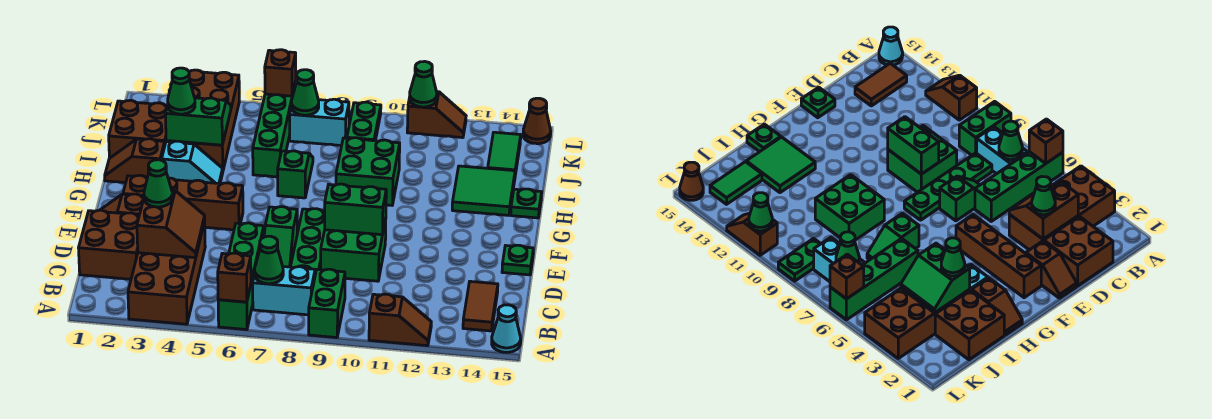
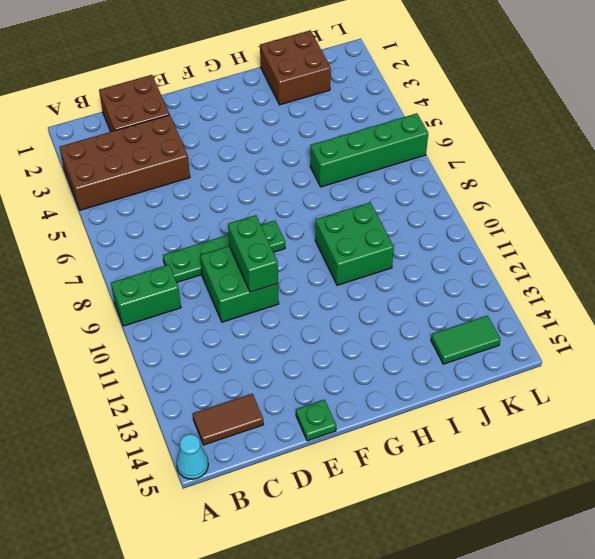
none -> green brick A6:D6 level 1
none -> brown slope A11:A12 level 1 top 11
none -> cyan brick B7:B8 level 1
none -> green slope D7:E7 level 1 top E

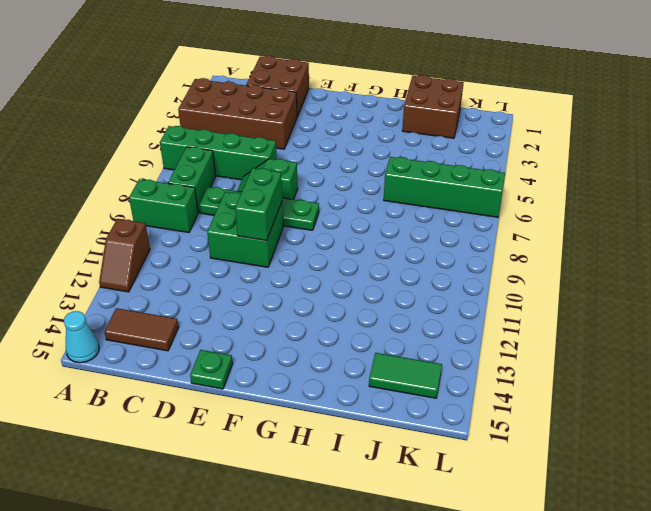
green brick B7:B8 level 1 -> cyan brick B7:B8 level 1
none -> brown slope E1:E2 level 1 top 2
none -> brown brick F2:F5 level 1
none -> brown slope H1:H2 level 1 top 2
none -> cyan slope H3:H4 level 1 top 3

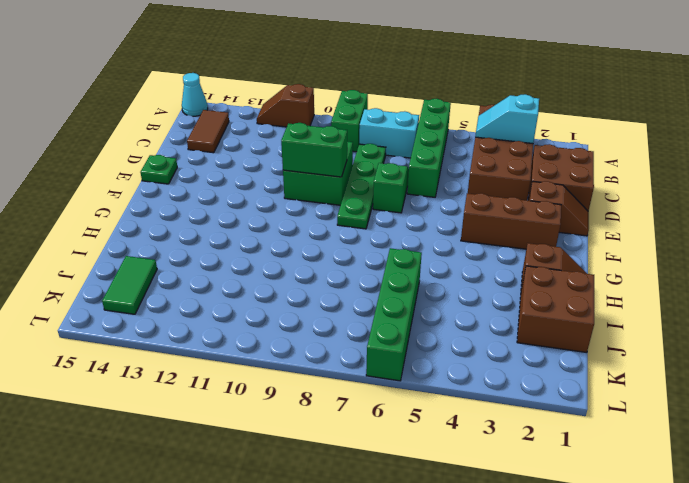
cyan slope B3:B4 level 2 top 3 -> cyan slope H3:H4 level 1 top 3
brown brick F2:F4 level 1 -> brown brick F2:F5 level 1
none -> green slope H7:I7 level 1 top H
none -> green brick H9:I10 level 1
none -> green tile H13:I14 level 1
none -> green plate H15 level 1

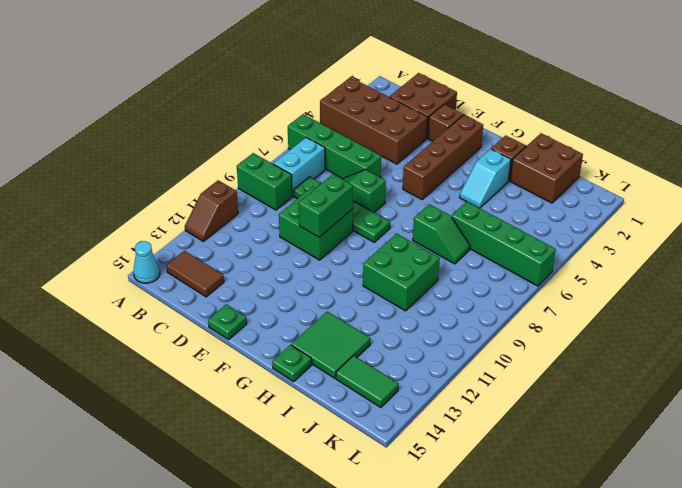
none -> brown brick I3:L4 level 1
none -> cyan brick K7:K8 level 1
none -> green plate K9:L9 level 1
none -> brown slope L11:L12 level 1 top 11

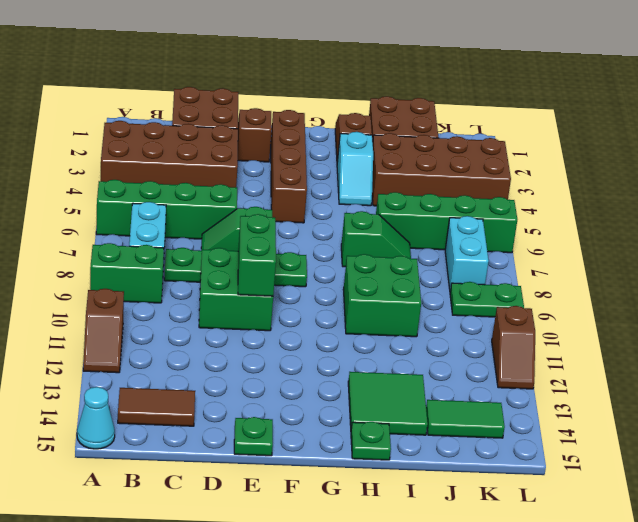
none -> brown cone L15 level 1
none -> brown brick A6 level 2
none -> green cone B7 level 2
none -> brown slope C3:D4 level 2 top 3

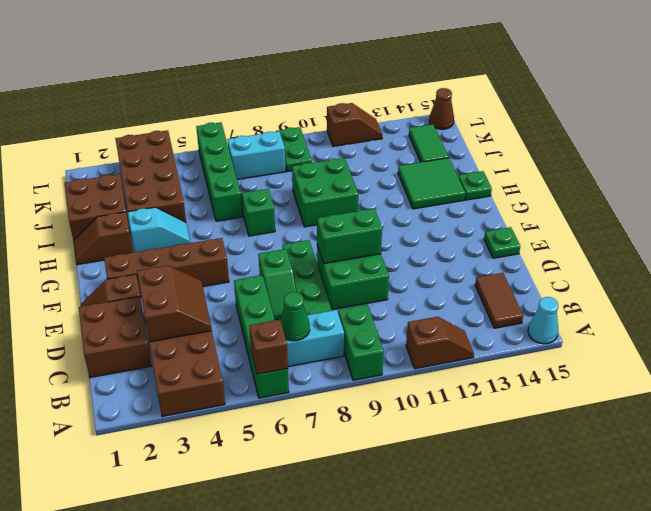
none -> green slope I3:J4 level 2 top I
none -> green cone K7 level 2
none -> brown brick L6 level 2
none -> green cone L11 level 2

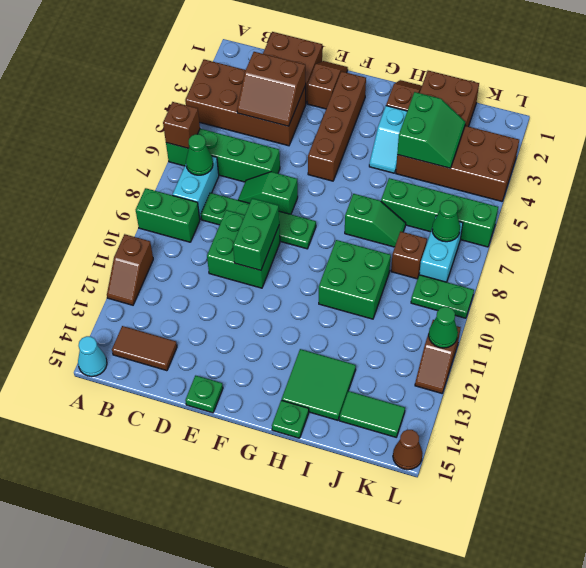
brown brick J8 level 1 -> brown brick L6 level 2
none -> green cone D3 level 3
none -> green cone I3 level 3

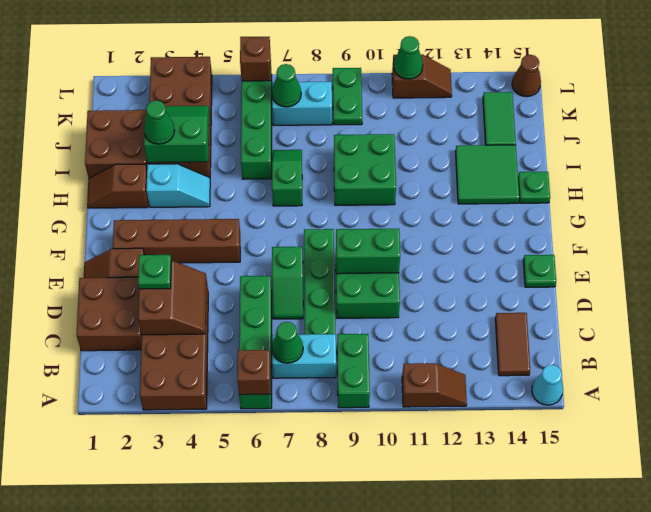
green plate D3 level 3 -> green cone D3 level 3

